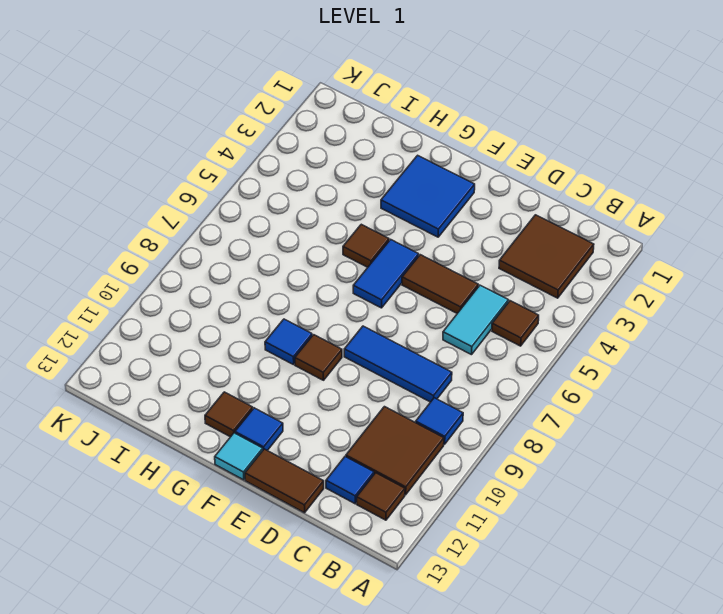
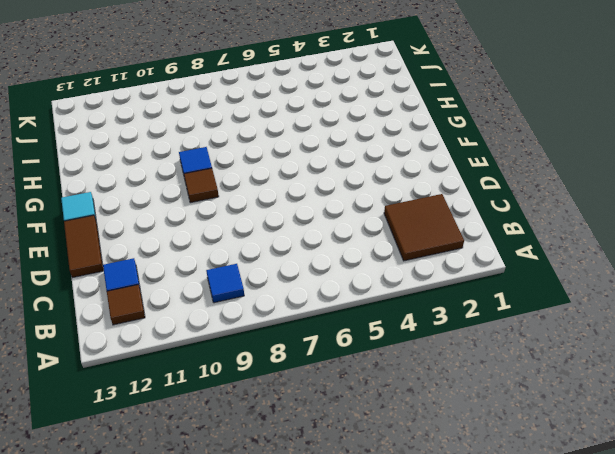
none -> brown tile B5 level 1
none -> brown tile B10:C11 level 1
none -> cyan tile C5:C6 level 1

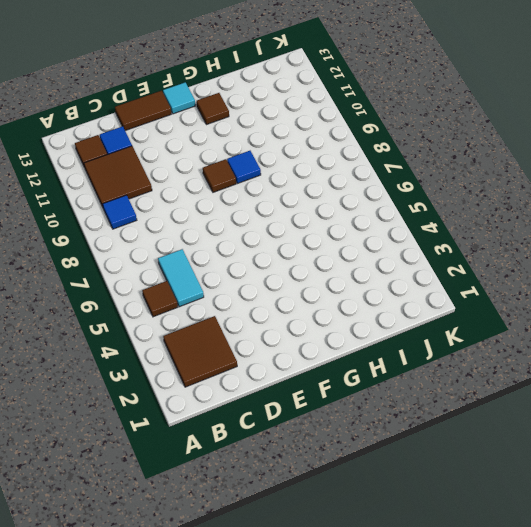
none -> blue tile C8:E8 level 1
none -> brown tile D5:E5 level 1
none -> blue tile F2:G3 level 1

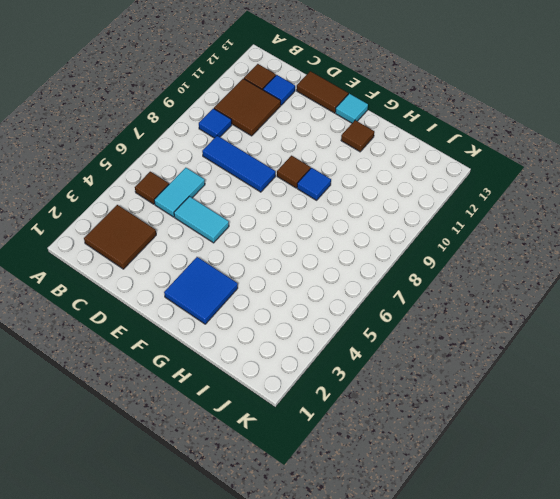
cyan tile D5:E5 level 1 -> brown tile D5:E5 level 1
none -> blue tile F5:F6 level 1
none -> blue tile F12 level 1
none -> brown tile G5 level 1

